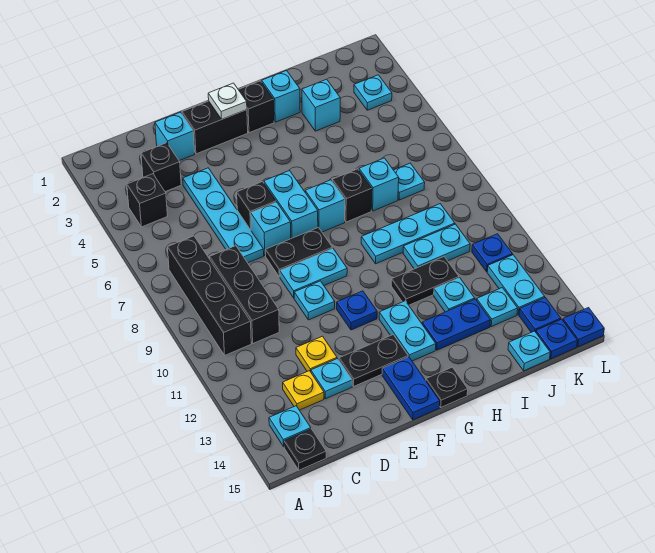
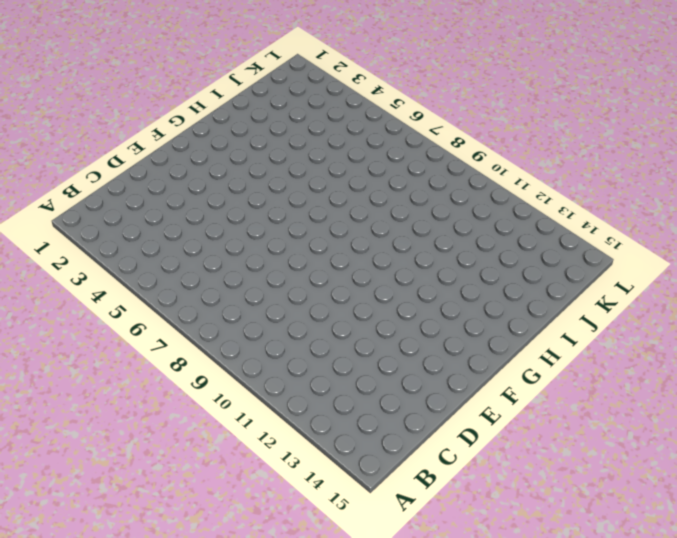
none -> black brick B4 level 1
none -> black brick B7:B10 level 1
none -> cyan plate B14 level 1
none -> black plate B15 level 1

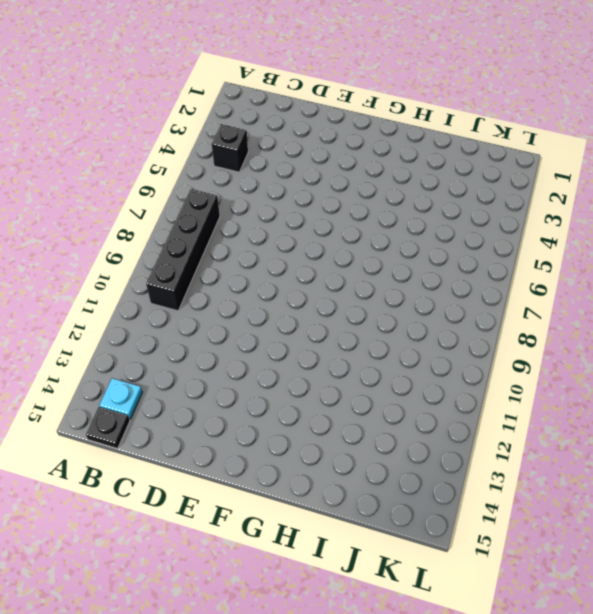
none -> black brick C3 level 1
none -> black brick C8:C10 level 1
none -> yellow plate C13 level 1
none -> cyan brick D2 level 1

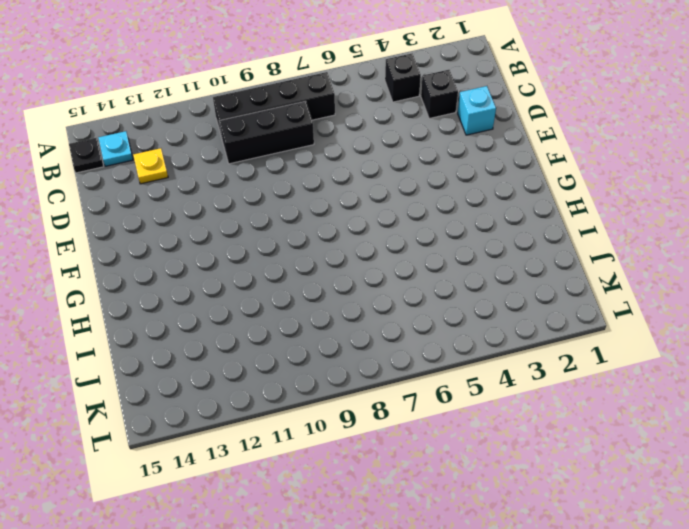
none -> cyan plate D4:D7 level 1
none -> yellow plate D12 level 1
none -> cyan plate D13 level 1
none -> black brick E2:F2 level 1

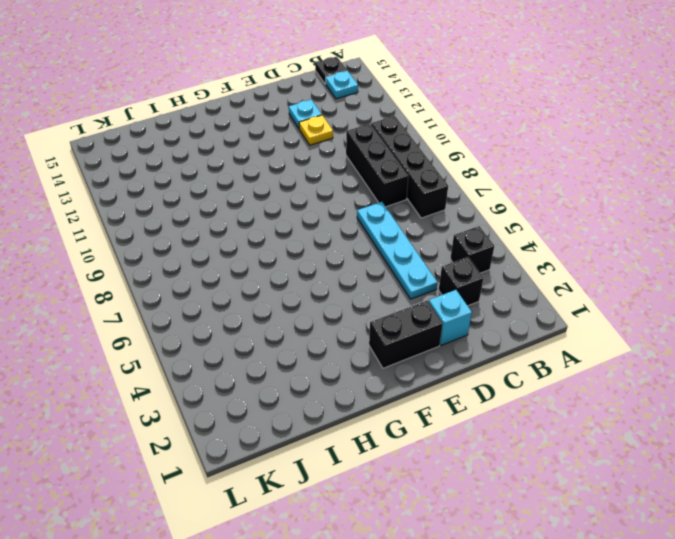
none -> yellow plate C13 level 1
none -> black brick E6 level 1
none -> cyan brick E7 level 1
none -> black plate E8:F8 level 1

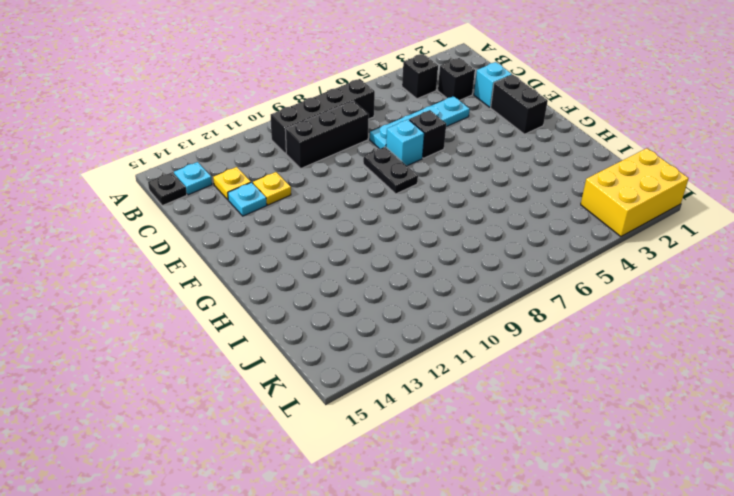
yellow brick K1:L3 level 1 -> cyan plate K3 level 1
none -> cyan plate E9:F9 level 1
none -> cyan plate E10 level 1
none -> black plate E13:F13 level 1
none -> cyan brick F6:F7 level 1

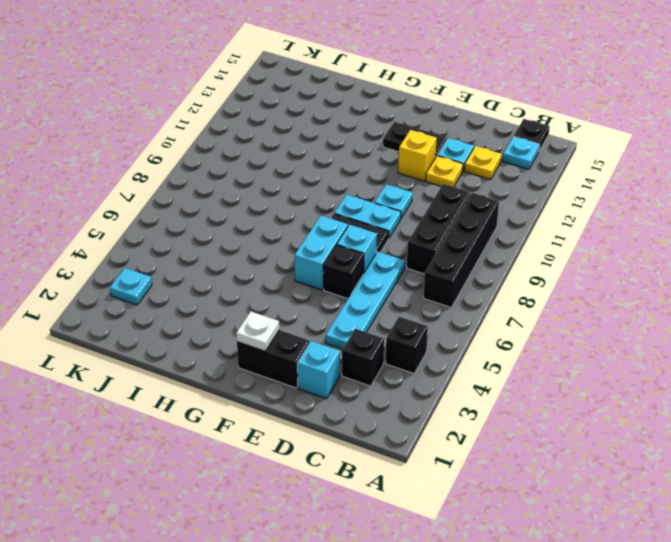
yellow brick E12 level 1 -> none
none -> blue plate F11 level 1
none -> blue plate F14:F15 level 1
none -> black brick G2 level 1
none -> cyan brick G7 level 1

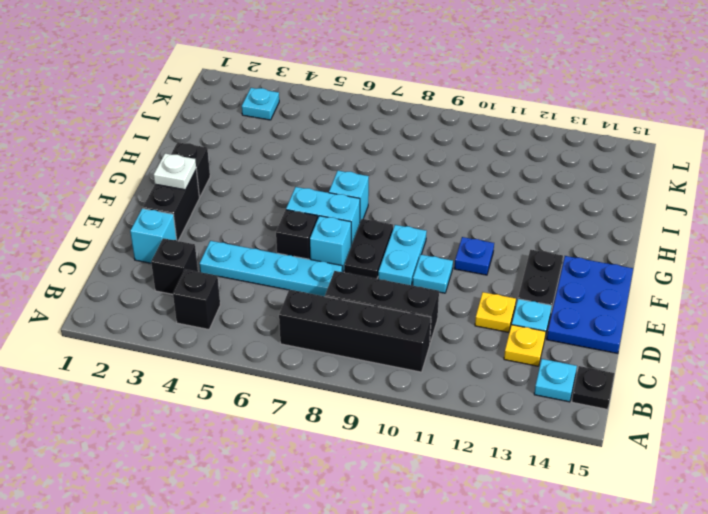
blue plate D14:F15 level 1 -> blue plate F14:F15 level 1
none -> cyan plate G12:G13 level 1
none -> black plate G15 level 1
none -> cyan brick H2 level 1
none -> black brick H7 level 1

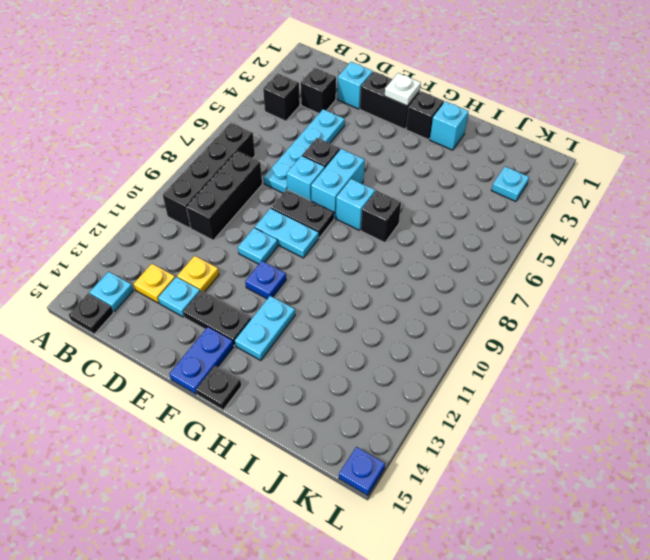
none -> cyan plate H9:J9 level 1
none -> black plate H11:I11 level 1
none -> blue plate H13:I13 level 1
none -> cyan brick I3 level 1

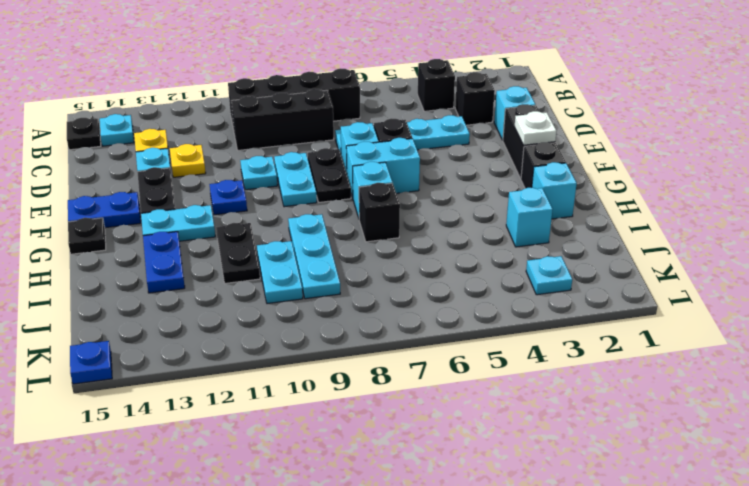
none -> cyan brick I7 level 1
none -> cyan plate I12 level 1
none -> cyan plate J7 level 1
none -> cyan plate J13 level 1

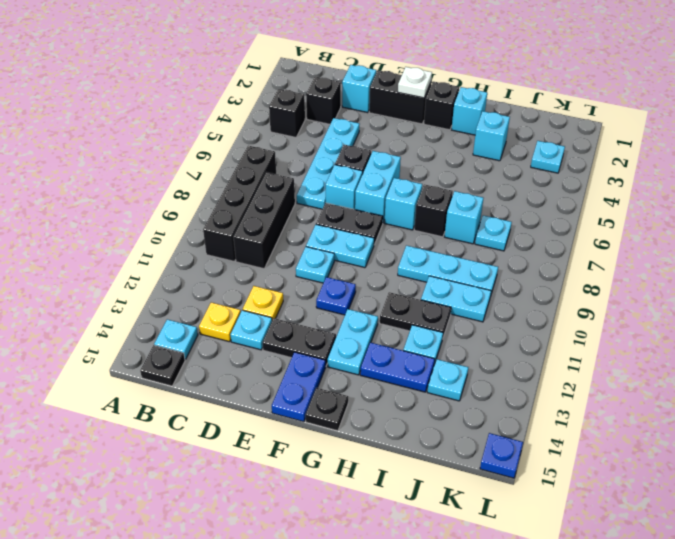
none -> cyan plate J15 level 1
none -> blue plate K11 level 1
none -> cyan plate K12:K13 level 1
none -> blue plate K14 level 1

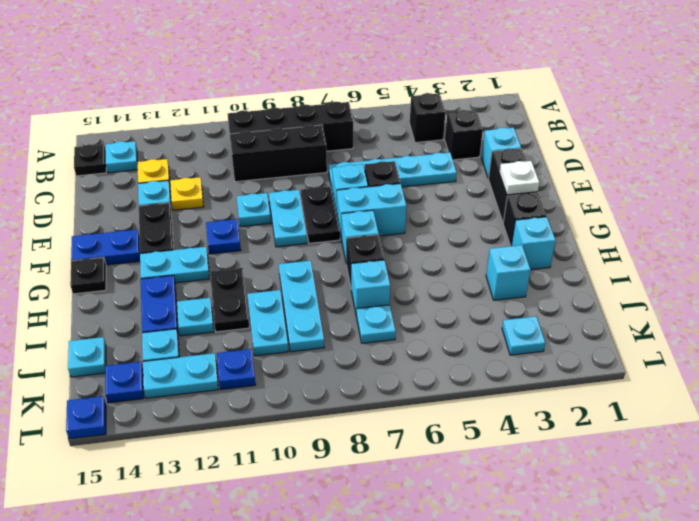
none -> blue plate K15 level 1

